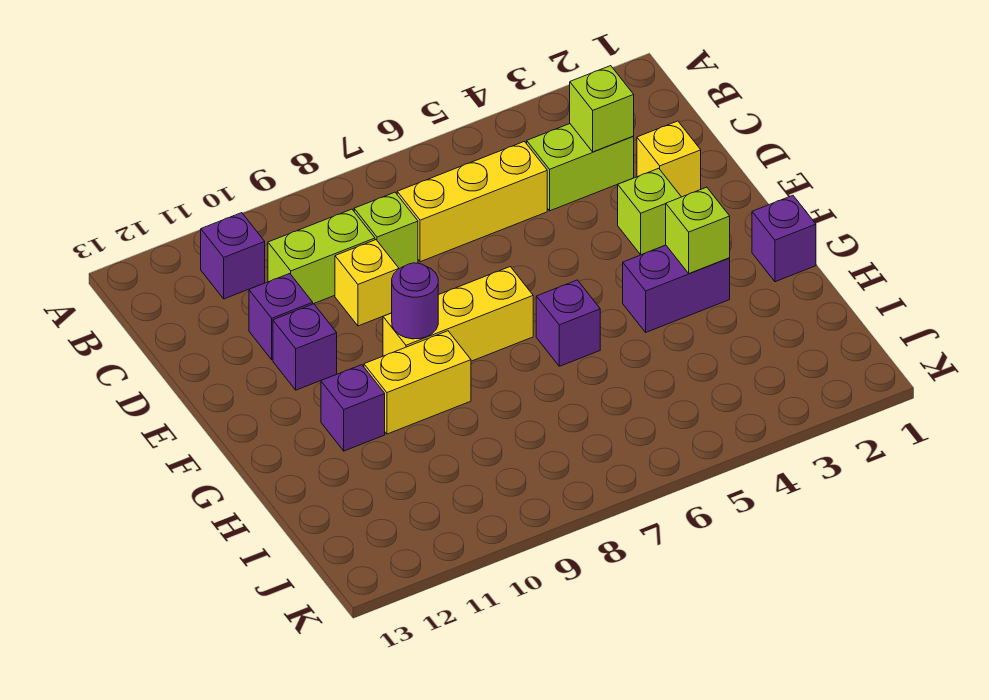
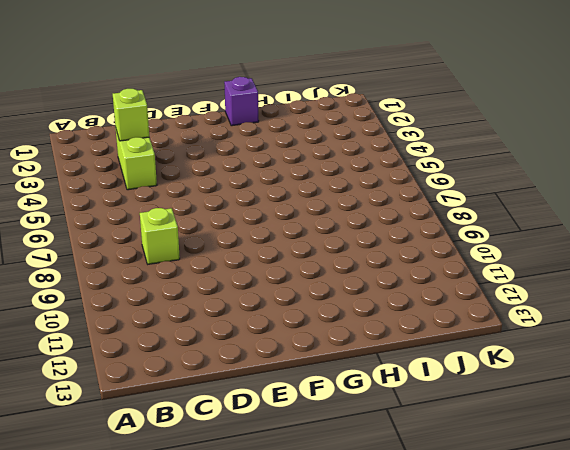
none -> purple brick B11 level 1
none -> yellow brick C5:C7 level 1
none -> lime brick C9:C10 level 1

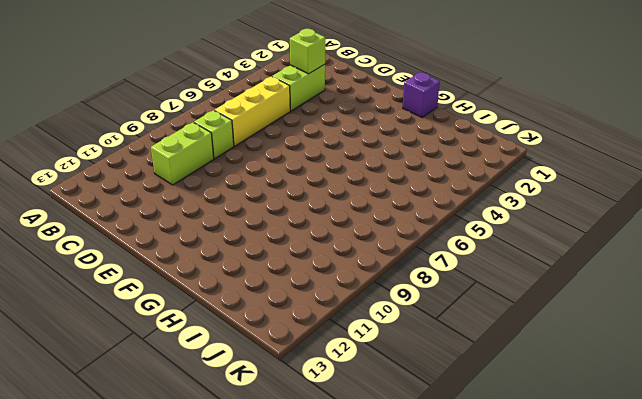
none -> purple brick B11 level 1
none -> yellow brick D2 level 1
none -> yellow brick D9 level 1

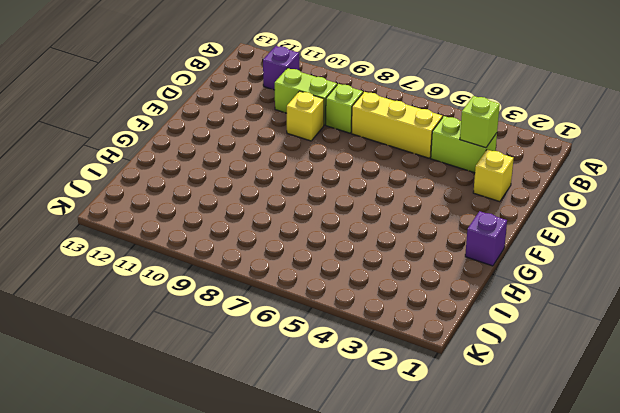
none -> purple brick D11 level 1
none -> lime brick E3 level 1
none -> purple brick E11 level 1

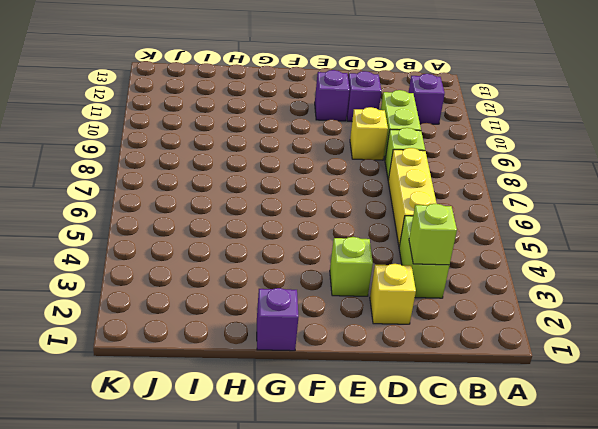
none -> yellow brick F7:F9 level 1
none -> purple brick G3:G4 level 1
none -> purple brick G6 level 1

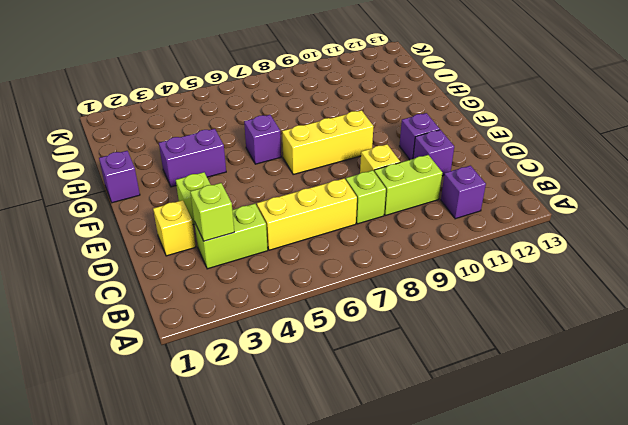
none -> yellow brick G9:G10 level 1
none -> purple brick G11 level 1
none -> purple round brick F9 level 2

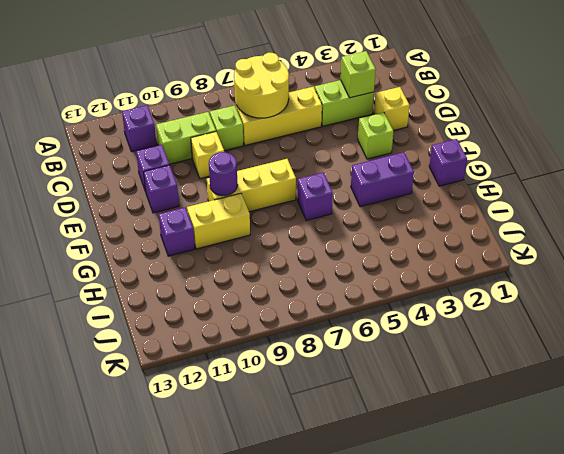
yellow round brick B6:C7 level 2 -> none
none -> lime brick G3 level 2

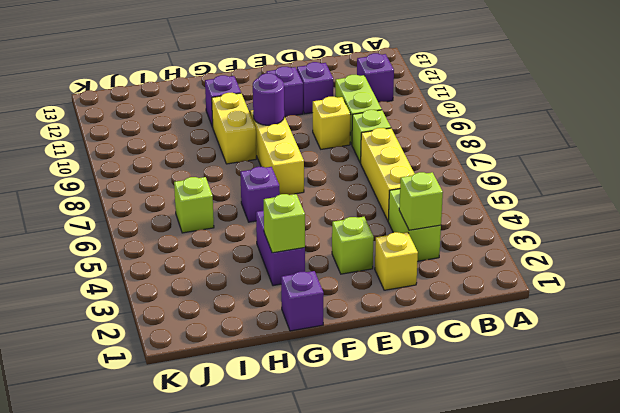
lime brick I6 level 1 -> none

